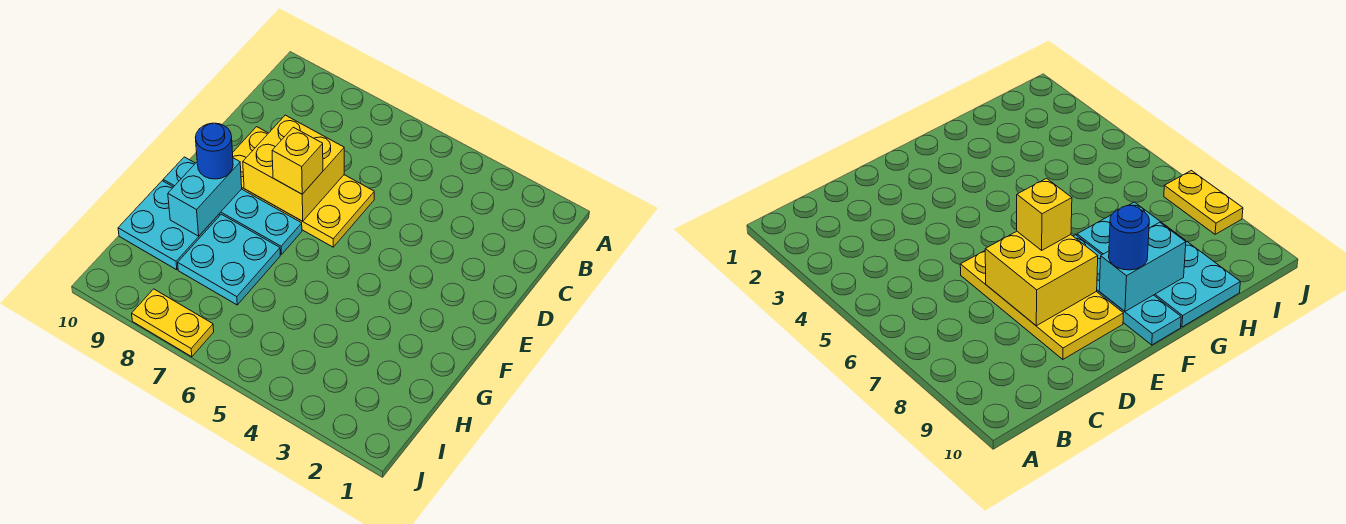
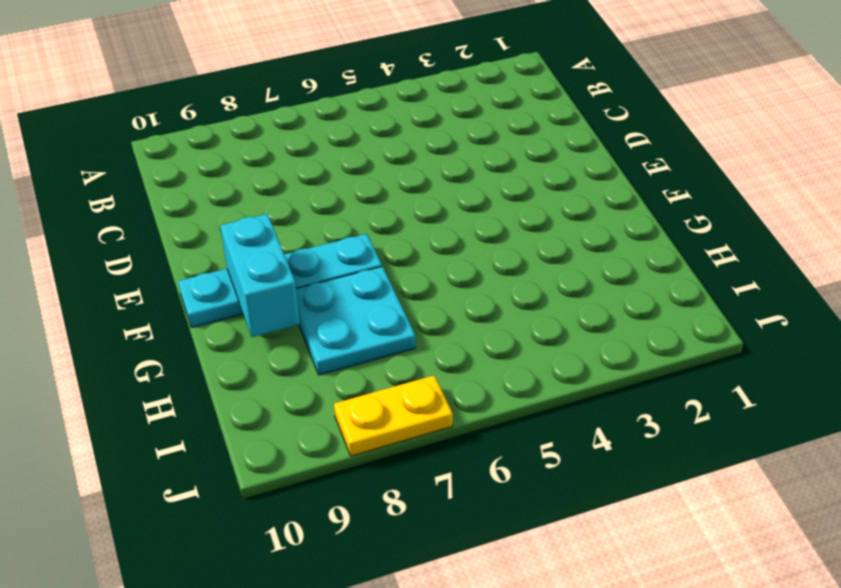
none -> yellow plate D6:E9 level 1
none -> cyan plate G9:H10 level 1

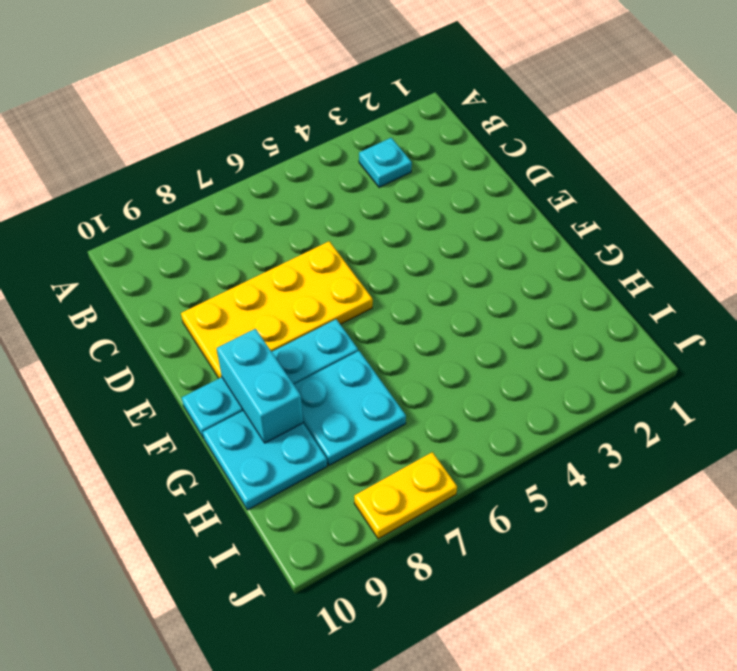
cyan plate B3 level 1 -> none
none -> yellow brick D7:E8 level 2
none -> yellow brick E7 level 3

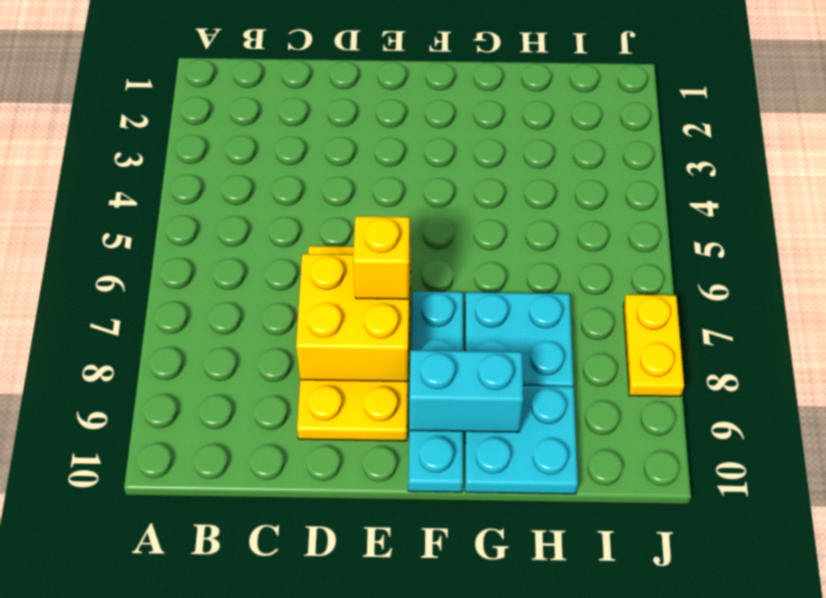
none -> blue round brick F9 level 3

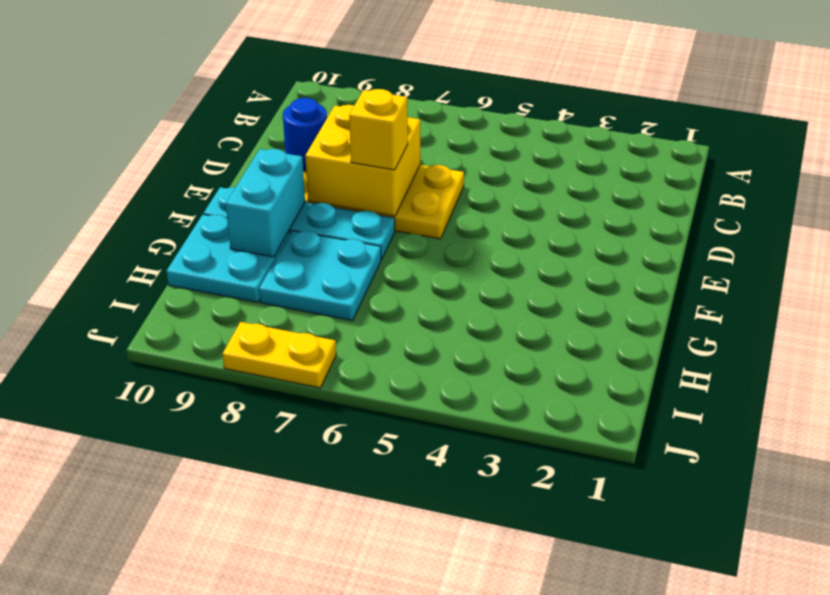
blue round brick D9 level 2 -> blue round brick F9 level 3

